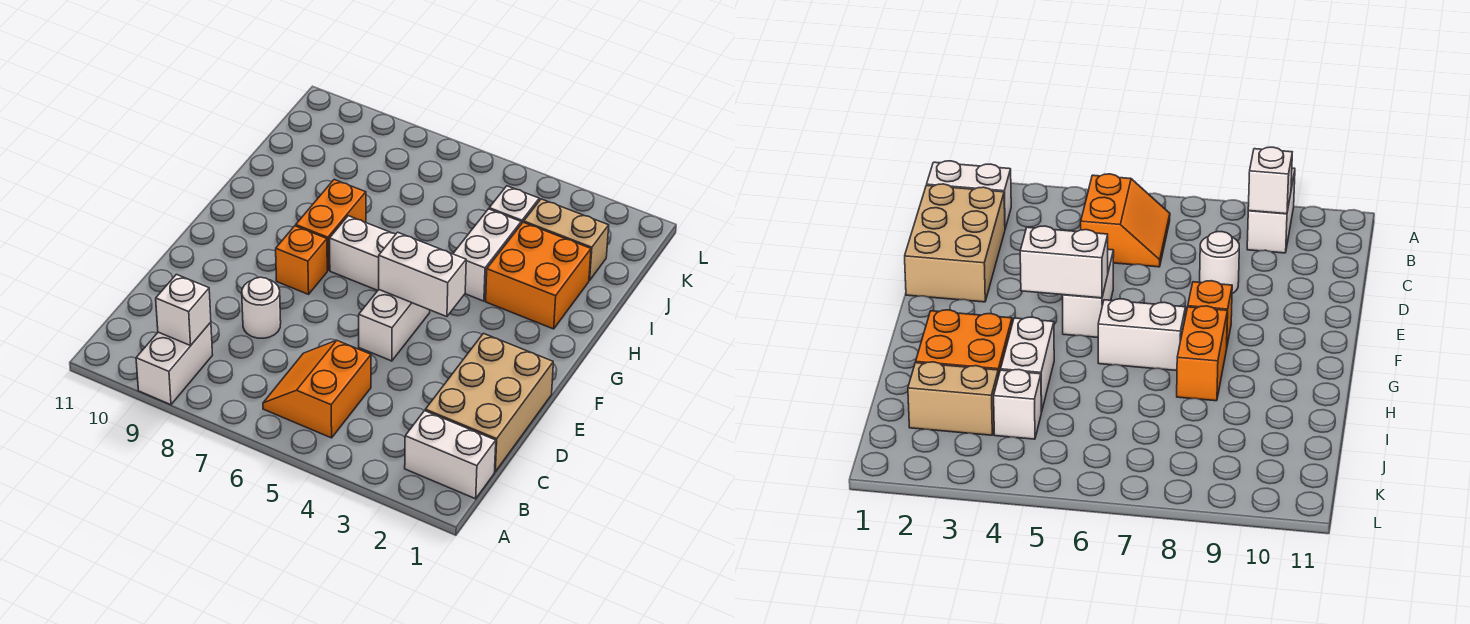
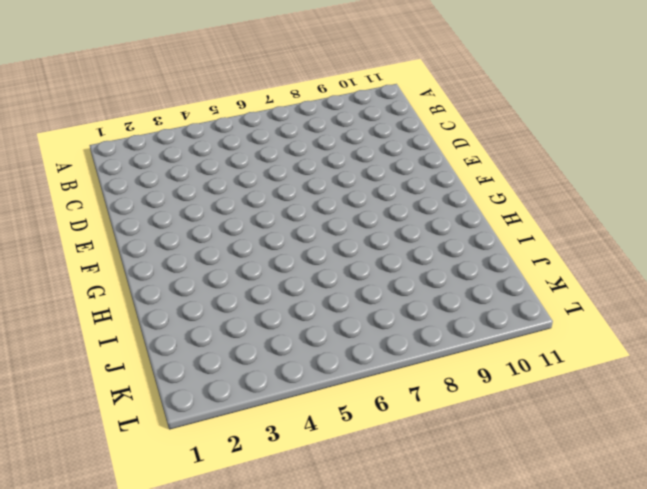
none -> white brick A9:B9 level 1
none -> white brick B1:B2 level 1
none -> orange slope B5:C6 level 1 top 5

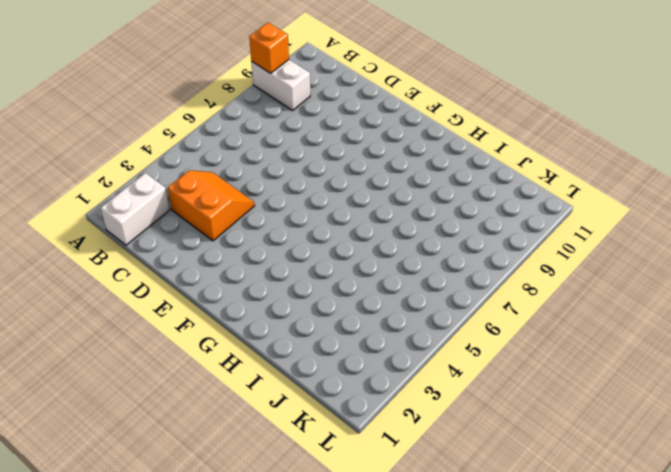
orange brick A9 level 2 -> orange brick F8 level 1
orange slope C3:D4 level 1 top 3 -> orange slope B5:C6 level 1 top 5
none -> tan brick C1:E2 level 1
none -> white round brick D8 level 1
none -> white brick E5:F5 level 1

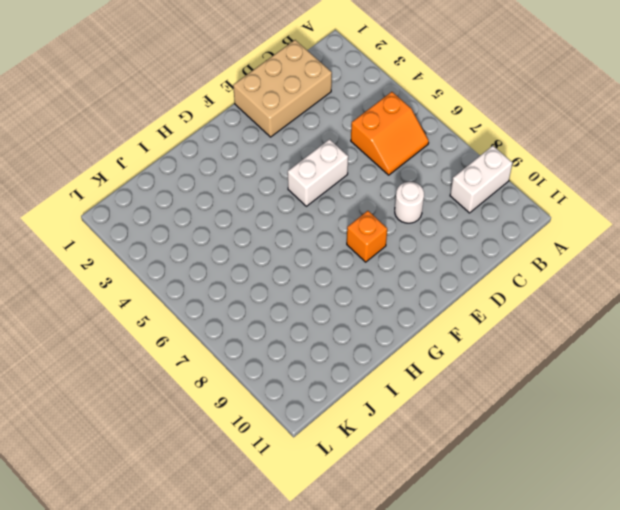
none -> white brick B1:B2 level 1
none -> white brick G6:G7 level 1
none -> orange brick G8:H8 level 1

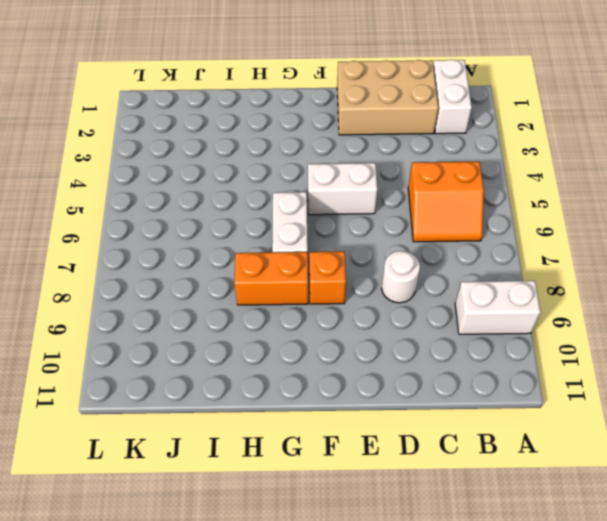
none -> orange brick H2:I3 level 1
none -> white brick H4:I4 level 1
none -> tan brick J2:J3 level 1

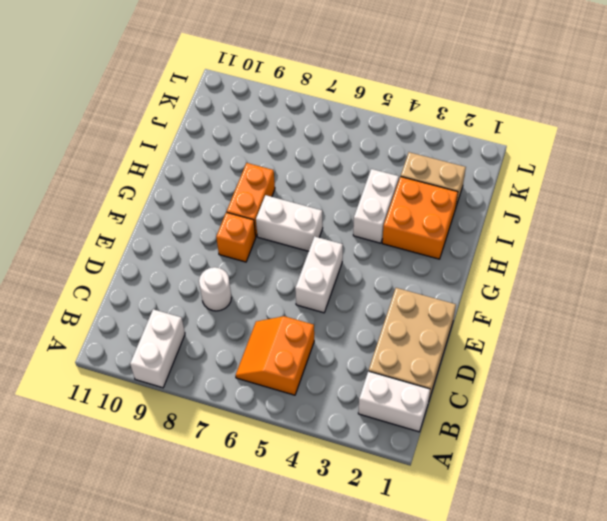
none -> white brick J4 level 1
none -> white brick B9 level 2
none -> white brick F4:F5 level 2

